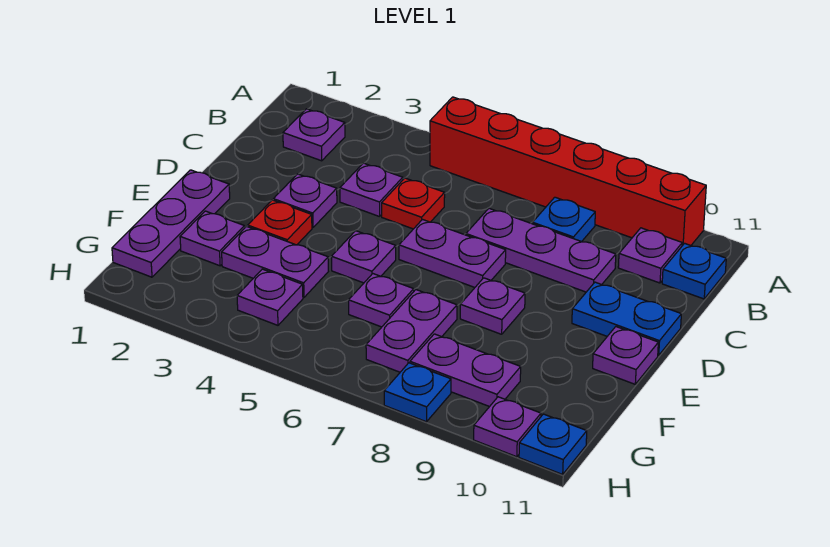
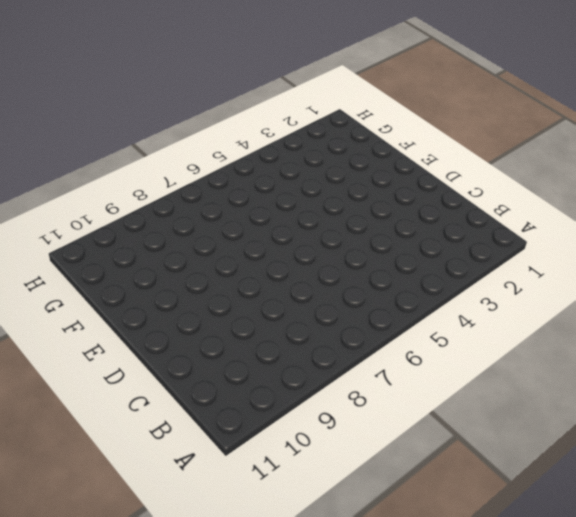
none -> red brick A5:A10 level 1
none -> purple plate B2 level 1
none -> blue plate B8 level 1

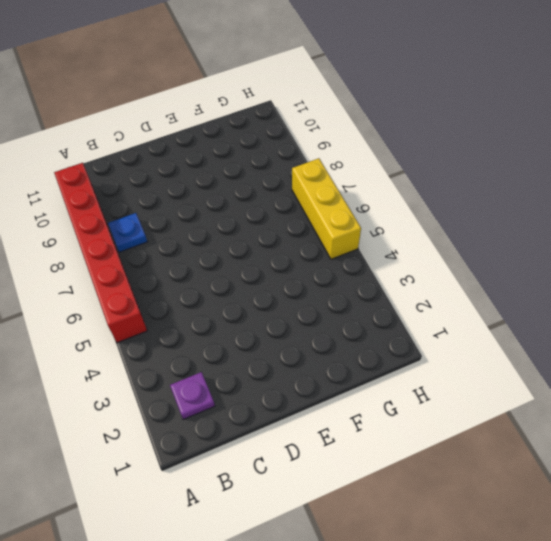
yellow brick H5:H7 level 1 -> none
none -> purple plate B10 level 1
none -> blue plate B11 level 1
none -> purple plate C4 level 1

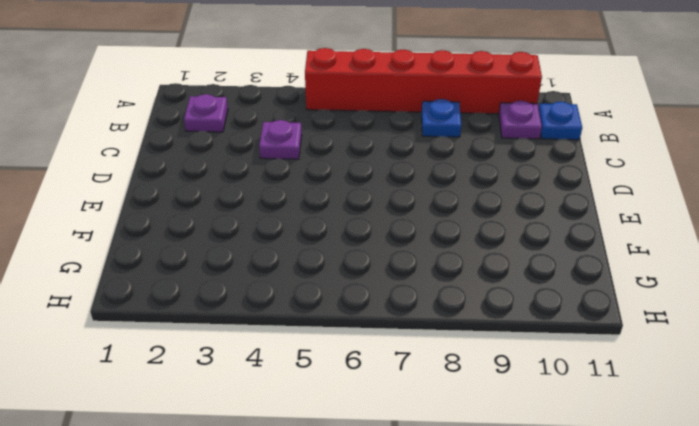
none -> red plate C5 level 1
none -> purple plate C7:C9 level 1
none -> purple plate D3 level 1

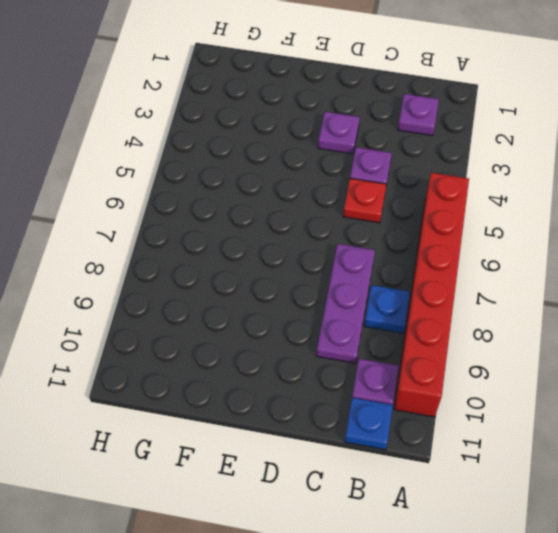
none -> purple plate D6:D7 level 1
none -> blue plate D10:D11 level 1
none -> purple plate E1:G1 level 1

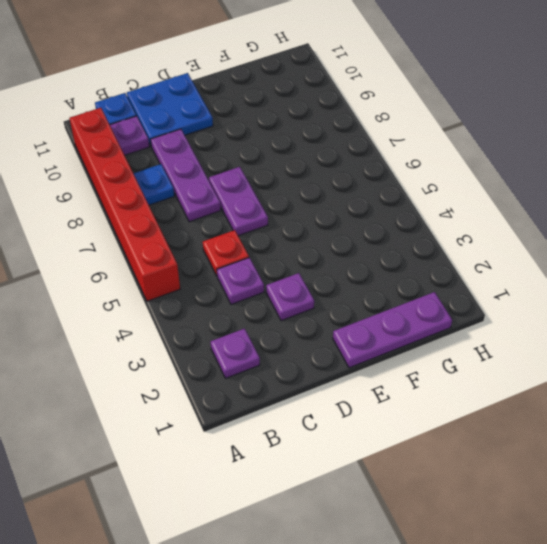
blue plate C10:D11 level 1 -> blue plate D10:D11 level 1
none -> red plate E3 level 1
none -> purple plate E5 level 1
none -> purple plate E8 level 1

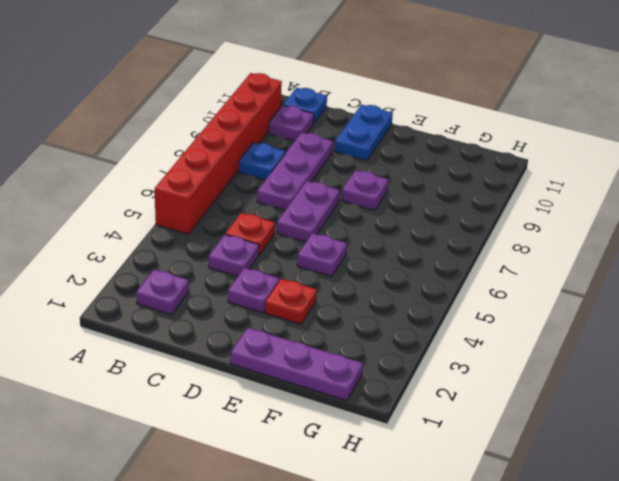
none -> purple plate E11 level 1
none -> purple plate F2 level 1
none -> purple plate F3:F4 level 1

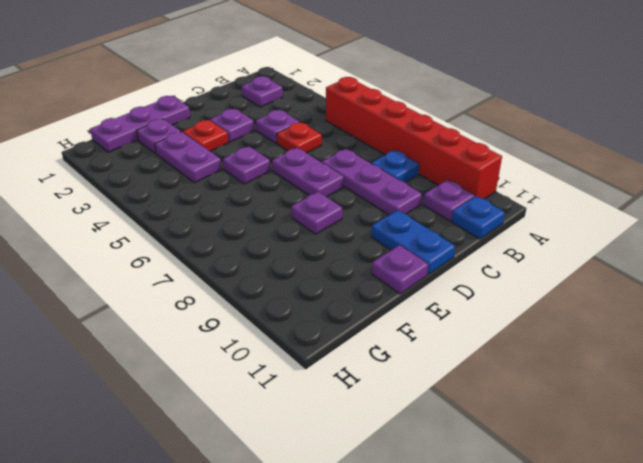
none -> purple plate F6 level 1
none -> purple plate F7:G7 level 1
none -> purple plate G4 level 1

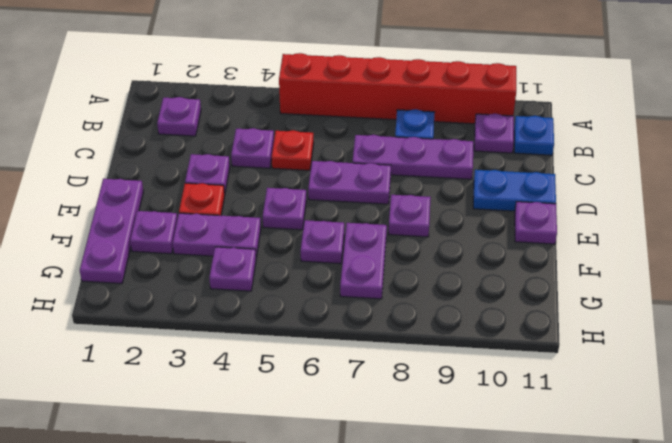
none -> purple plate G8:G9 level 1
none -> blue plate H8 level 1
none -> purple plate H10 level 1

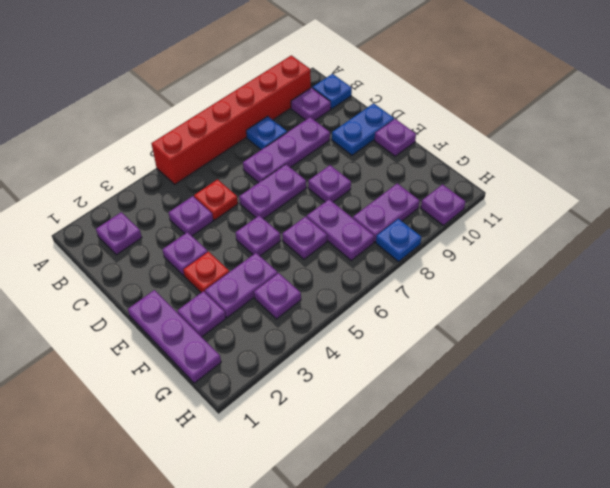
none -> blue plate H11 level 1

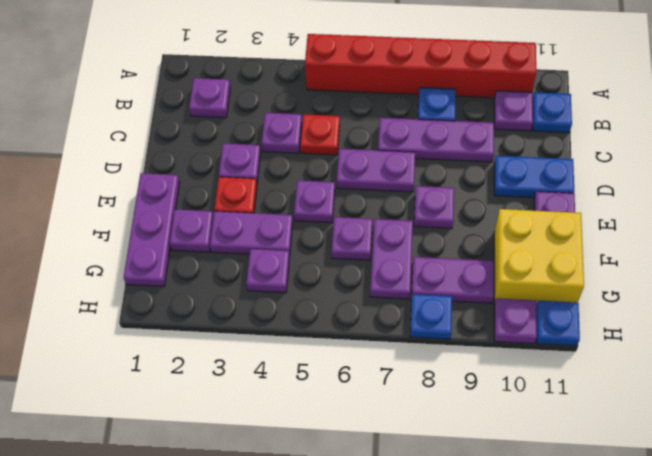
yellow brick F10:G11 level 1 -> none

